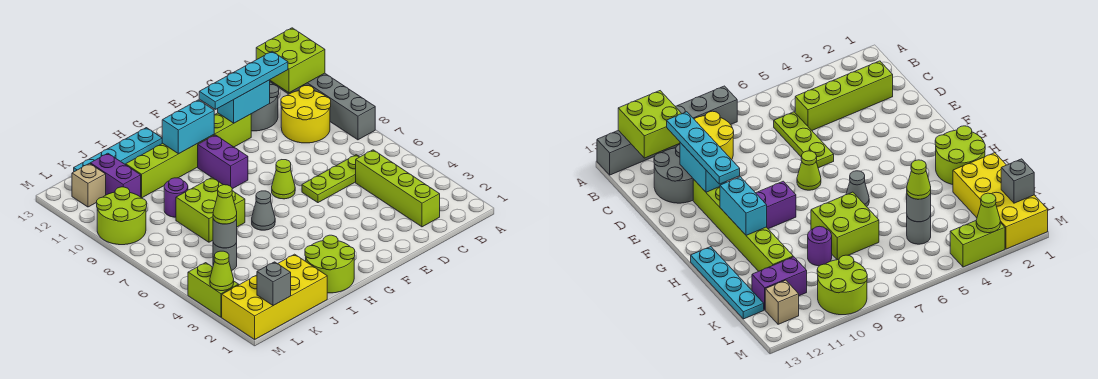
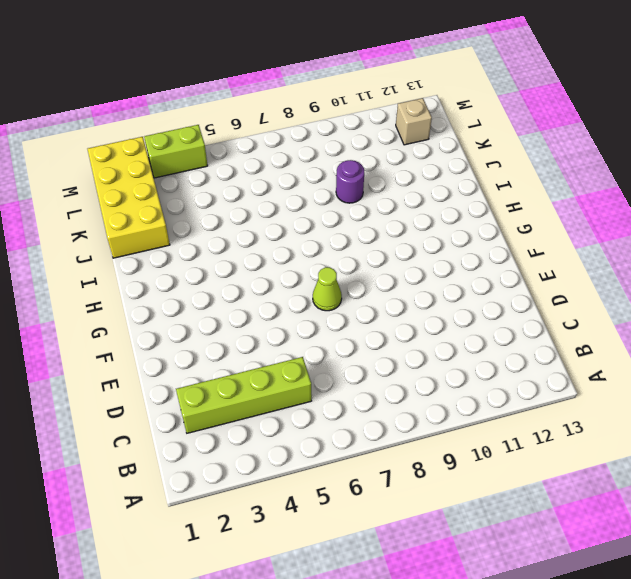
none -> grey brick A8:A13 level 1
none -> yellow round brick B9:C10 level 1
none -> lime plate C6:E6 level 1

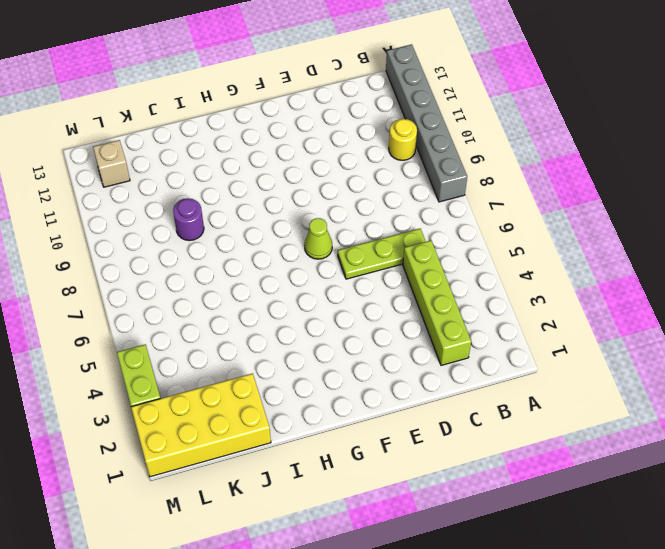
yellow round brick B10 level 1 -> yellow round brick B9:C10 level 1
none -> grey round brick C11:D12 level 1
none -> lime brick E11:J11 level 1
none -> purple brick G9:G10 level 1

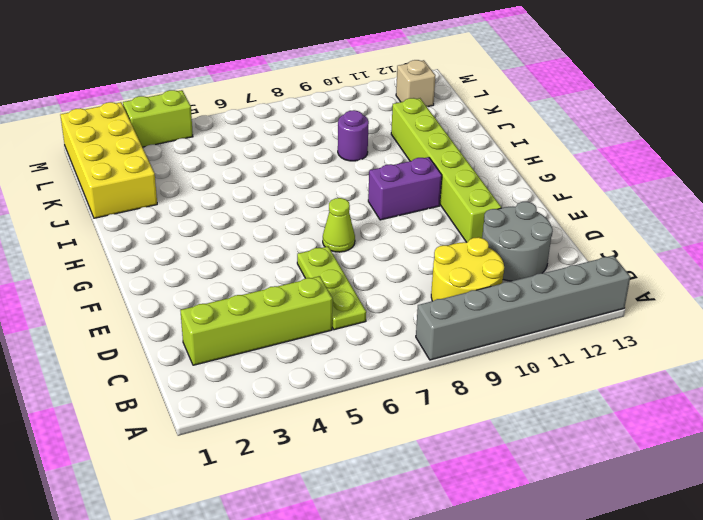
none -> lime round brick H1:I2 level 1
none -> grey cone H6 level 1
none -> cyan plate H13:K13 level 1

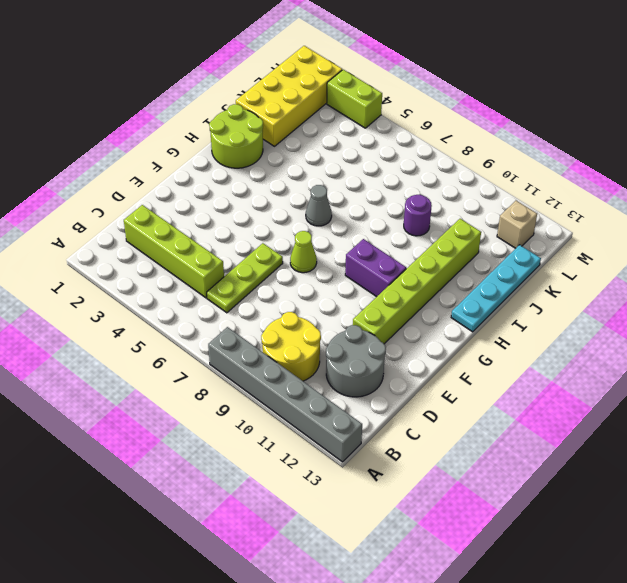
none -> lime brick I7:J8 level 1
none -> grey round brick K5 level 1
none -> purple brick K11:K12 level 1

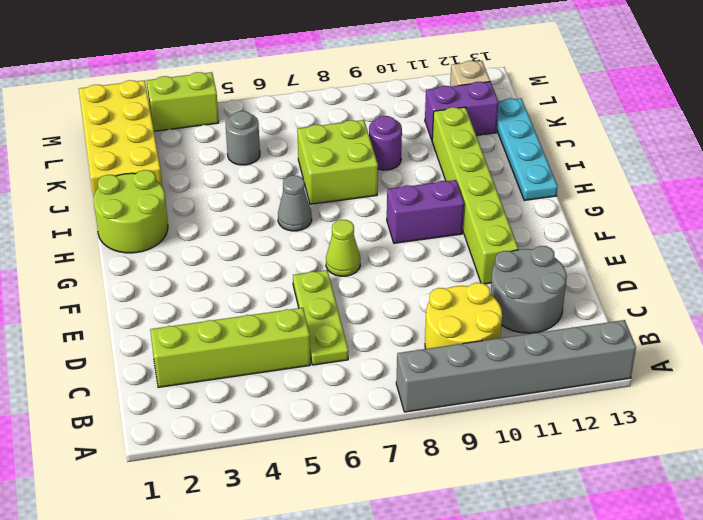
none -> lime round brick L9:M10 level 1
none -> lime brick A11:B12 level 2
none -> cyan brick D11:E11 level 2

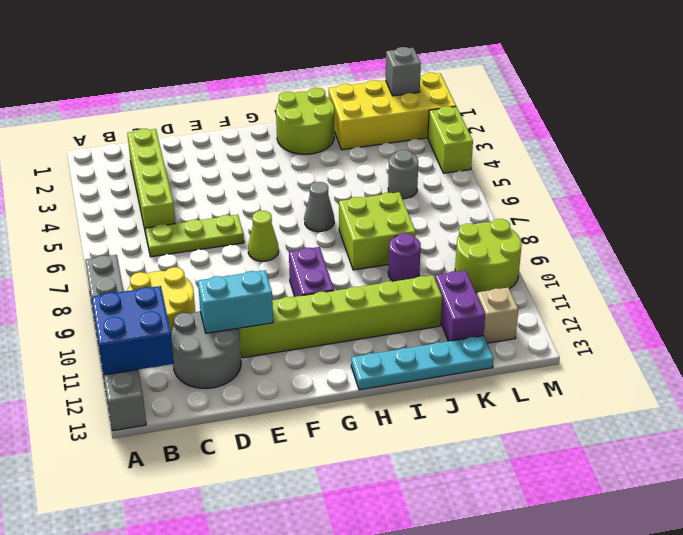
blue brick A11:B12 level 2 -> lime brick A11:B12 level 2
none -> cyan brick G11:H11 level 2
none -> grey round brick K5 level 2
none -> lime cone M3 level 2

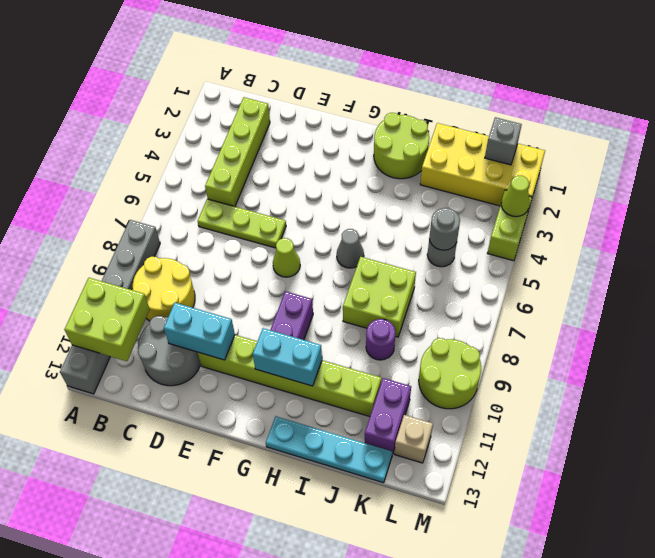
none -> cyan plate C11:F11 level 3
none -> lime cone K5 level 3

